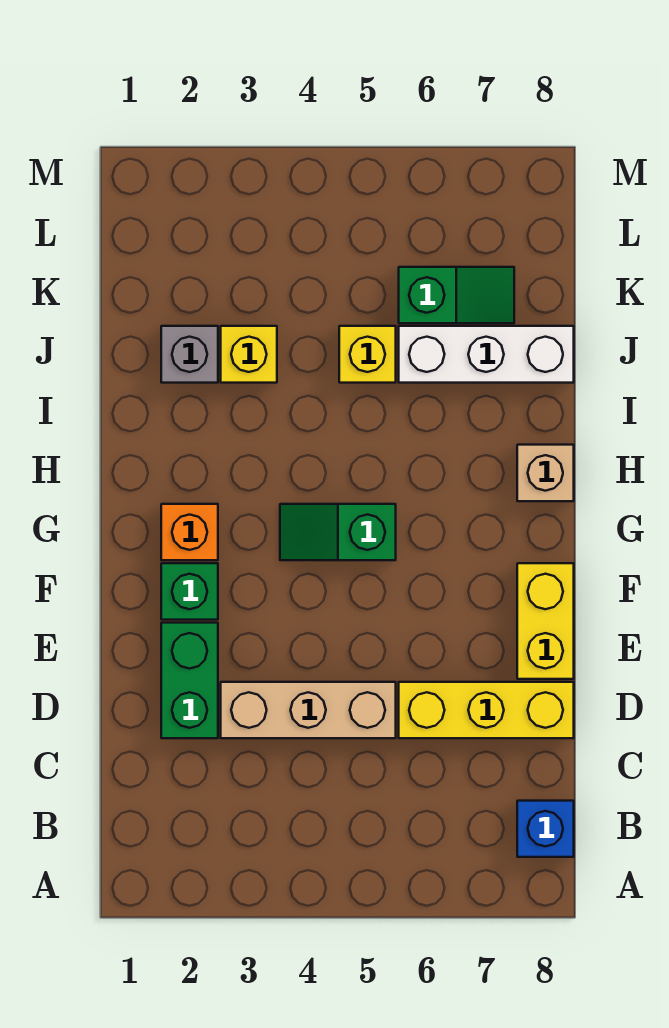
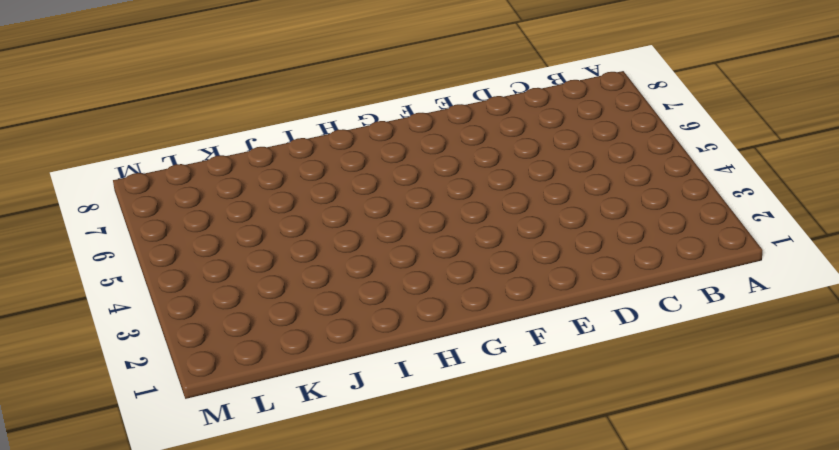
none -> blue brick B8 level 1
none -> green brick D2:E2 level 1
none -> tan brick D3:D5 level 1

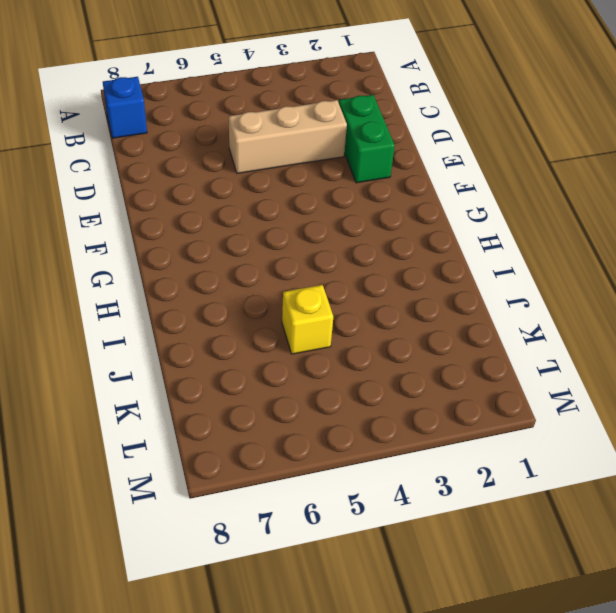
none -> yellow brick D6:D8 level 1
none -> yellow brick E8:F8 level 1
none -> green brick F2 level 1

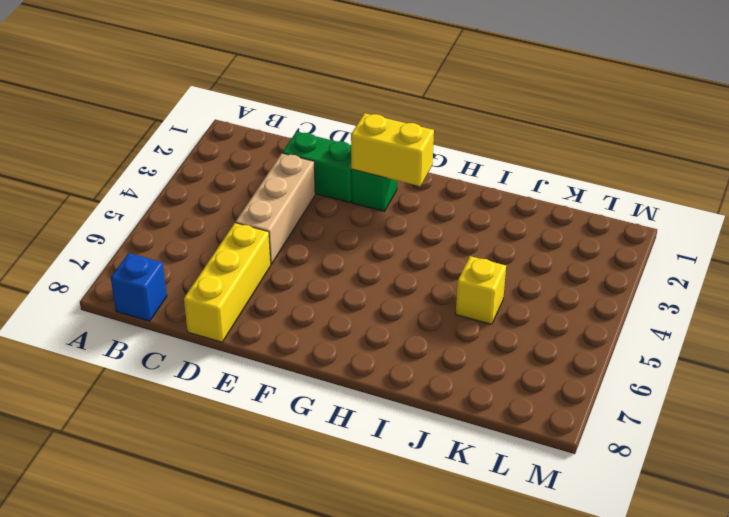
yellow brick F2:G2 level 2 -> yellow brick E8:F8 level 1
none -> orange brick G2 level 1
none -> green slope G4:G5 level 1 top 5
none -> tan brick H8 level 1

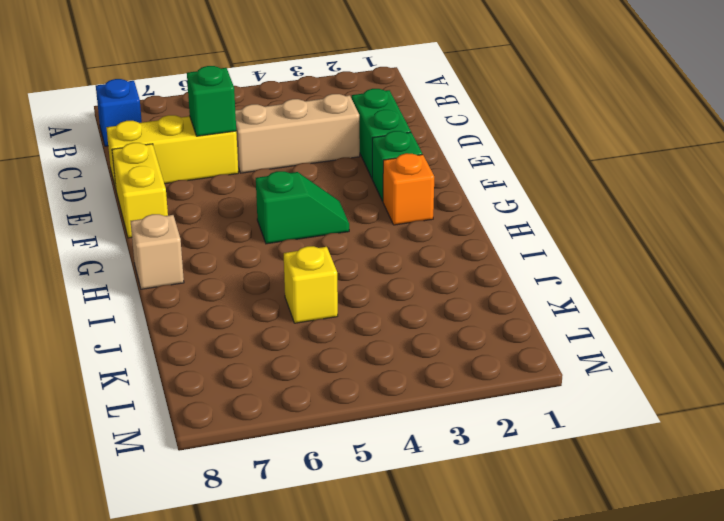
green brick D6 level 2 -> none
none -> grey brick J2 level 1
none -> yellow brick J3 level 1
none -> white brick J6:J8 level 1

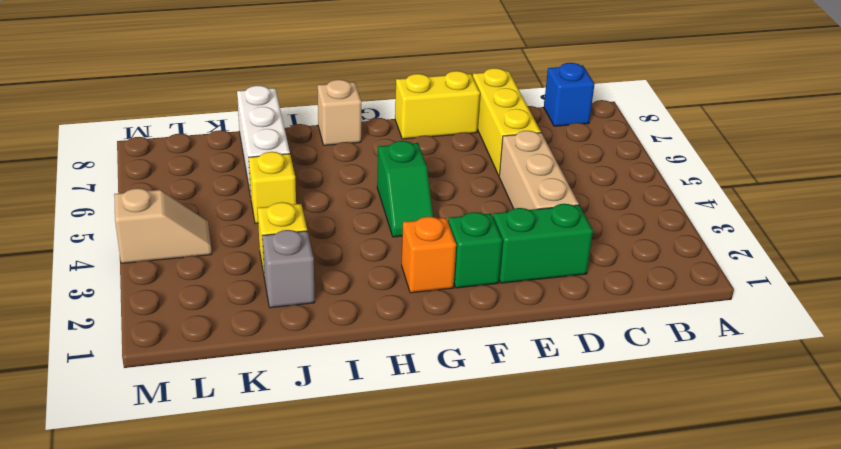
tan slope L4:M4 level 1 top M -> none
none -> green slope K6:K7 level 1 top 6

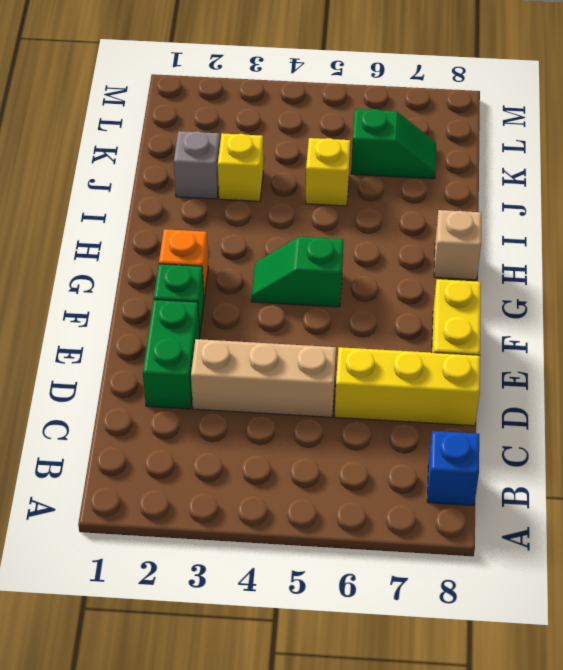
none -> white brick J6:J8 level 1

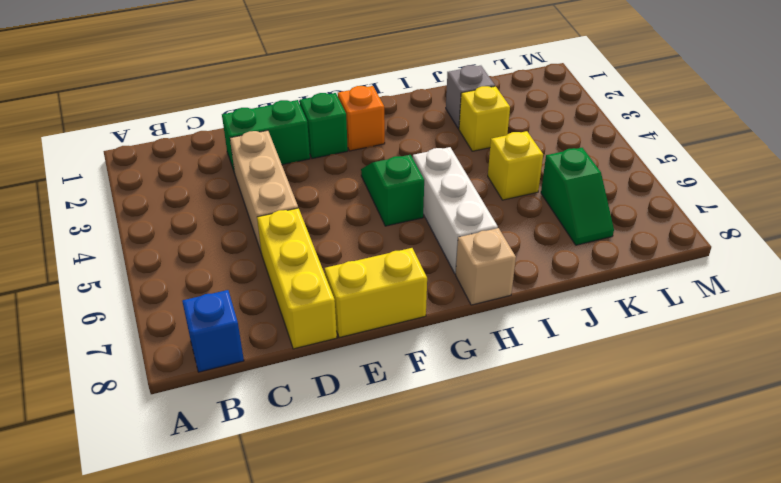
white brick H5:H7 level 1 -> white brick J6:J8 level 1

